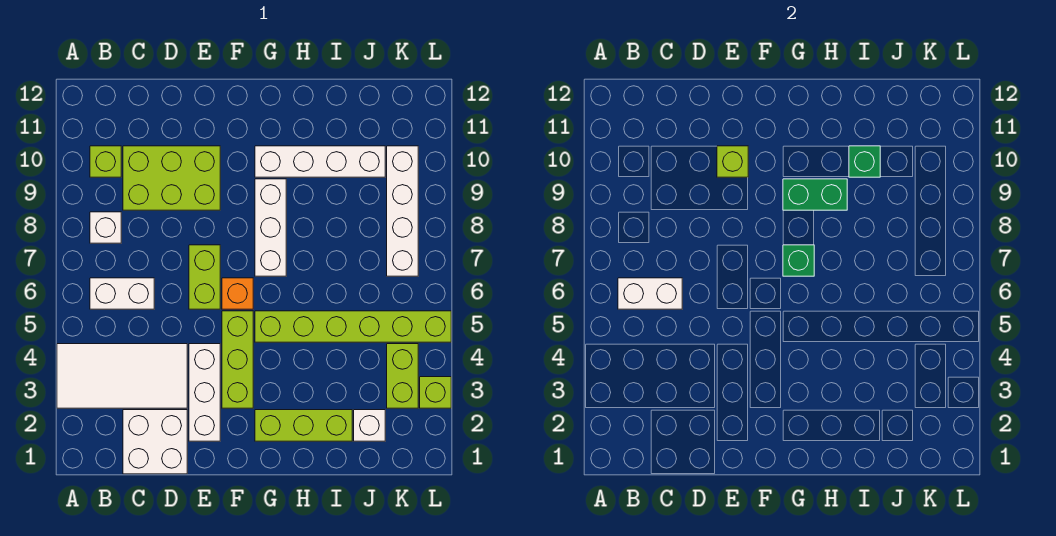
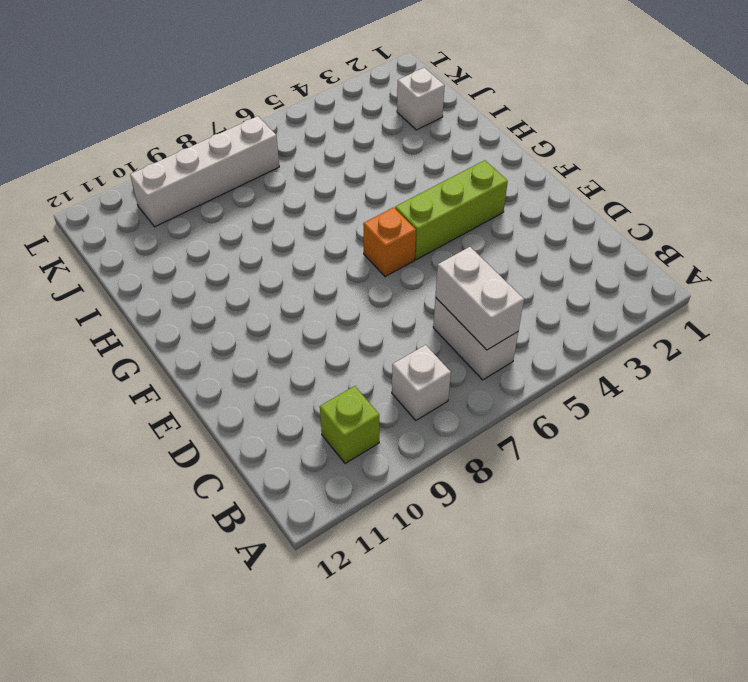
none -> white tile A3:D4 level 1
none -> white brick C1:D2 level 1
none -> lime brick C9:E10 level 1

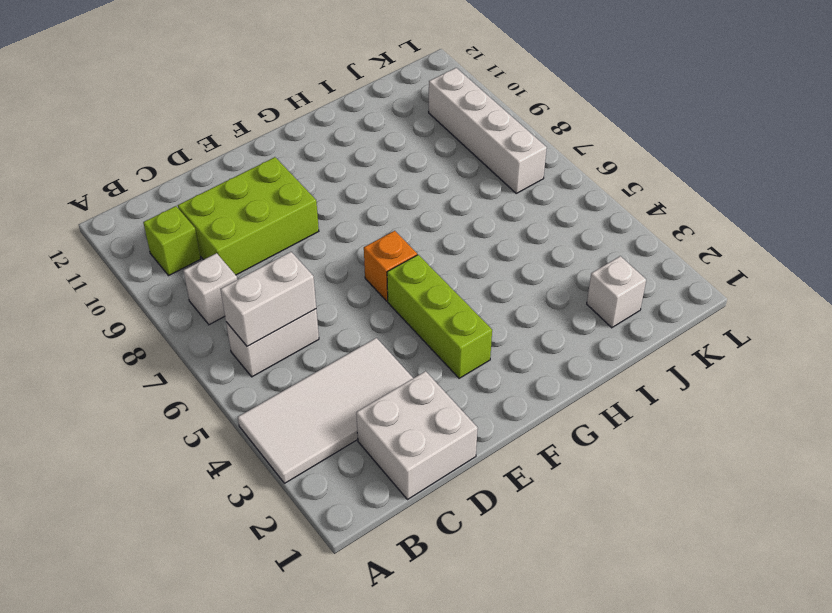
none -> white brick E2:E4 level 1
none -> lime brick E6:E7 level 1
none -> lime brick G2:I2 level 1

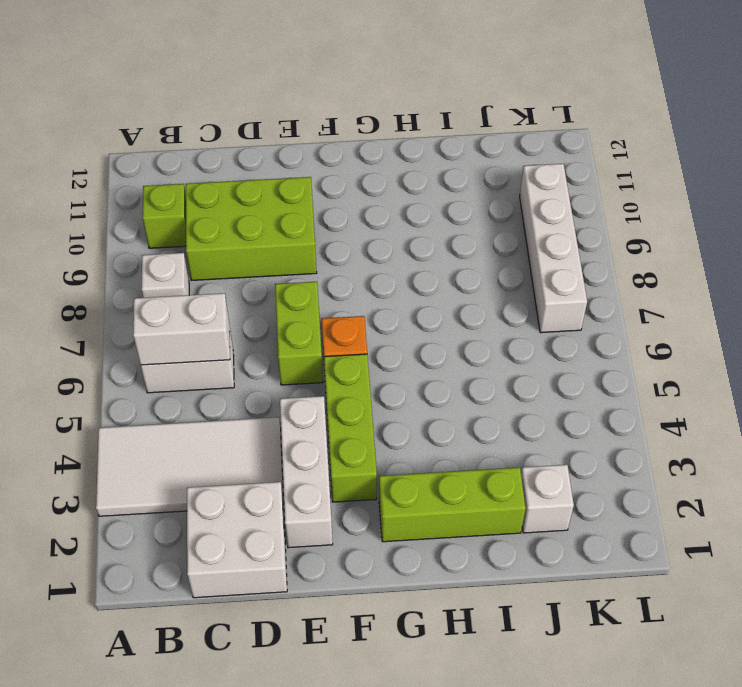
none -> lime brick G5:L5 level 1
none -> white brick G7:G9 level 1
none -> white brick G10:J10 level 1

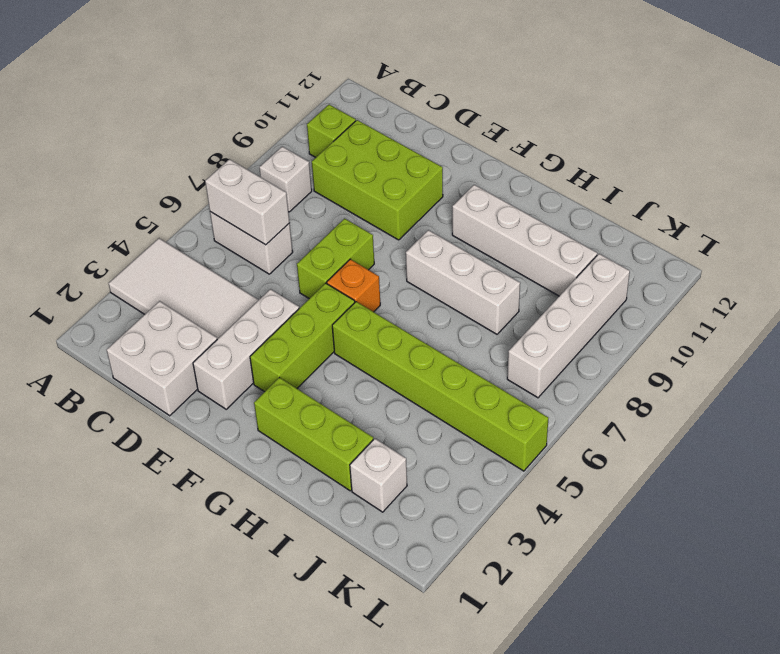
white brick G8:I8 level 1 -> white brick G7:G9 level 1
none -> lime brick K3:K4 level 1
none -> lime brick L3 level 1
none -> lime brick E10 level 2

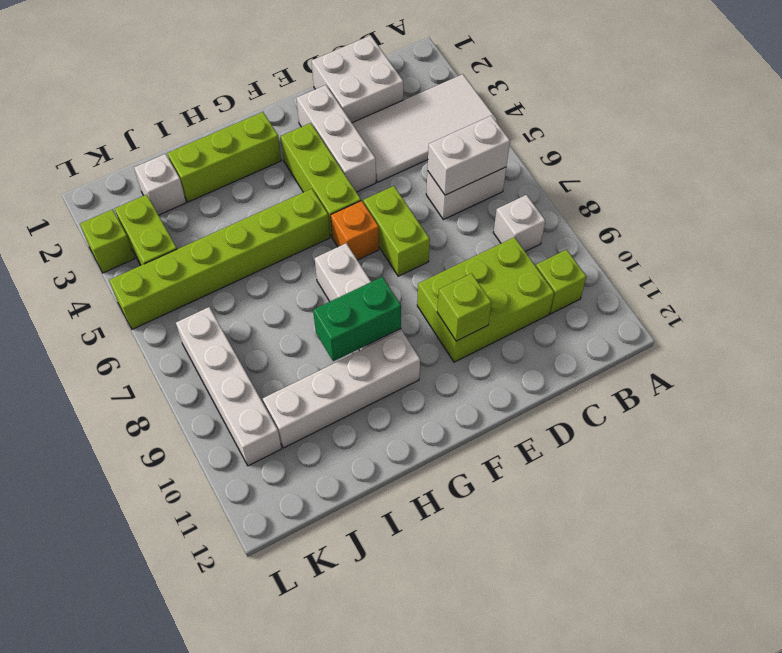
none -> green brick G7 level 2
none -> green brick I10 level 2

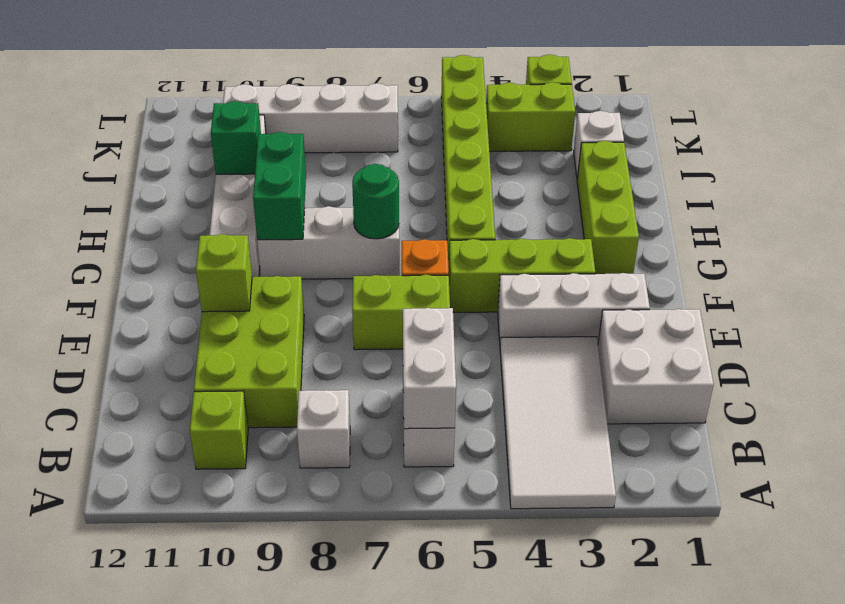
green round brick G7 level 2 -> green brick G7 level 2

